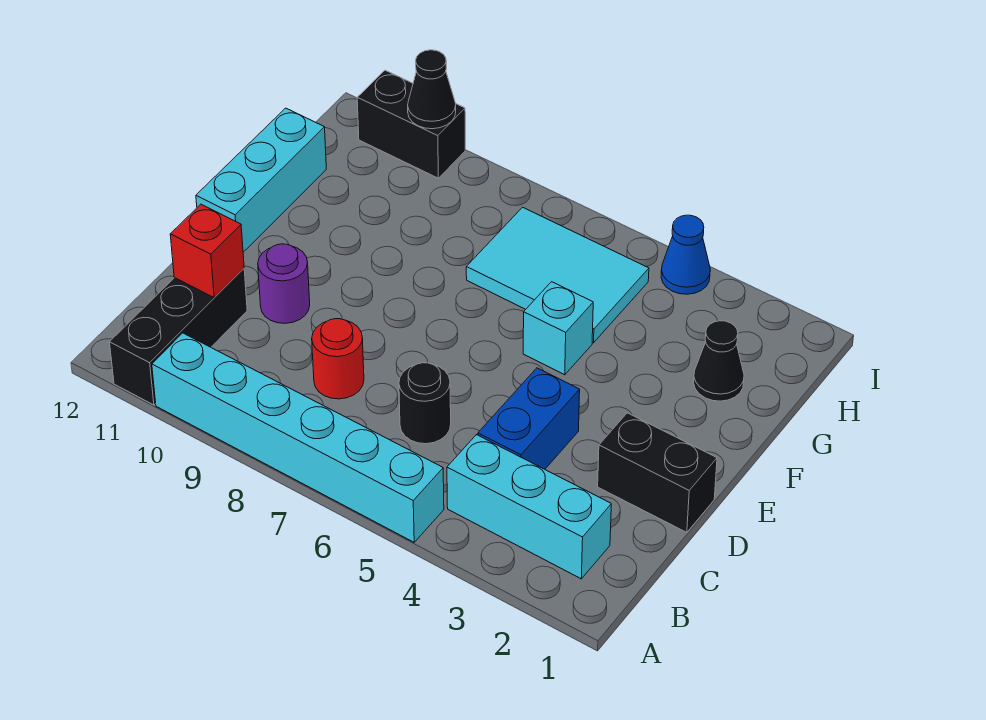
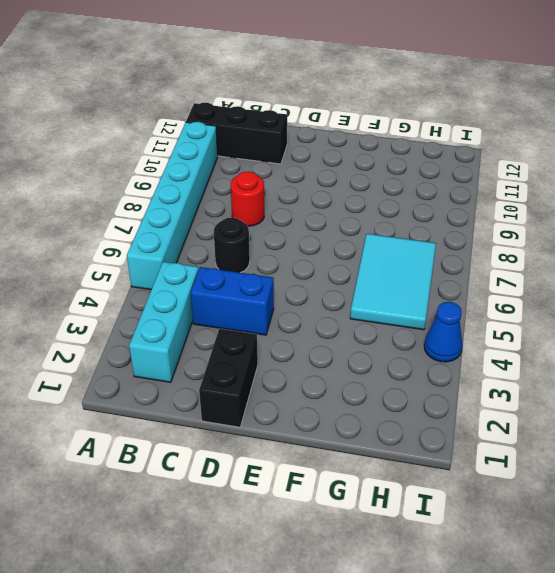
none -> purple round brick D10 level 1
none -> cyan brick E12:G12 level 1
none -> cyan brick F5 level 1

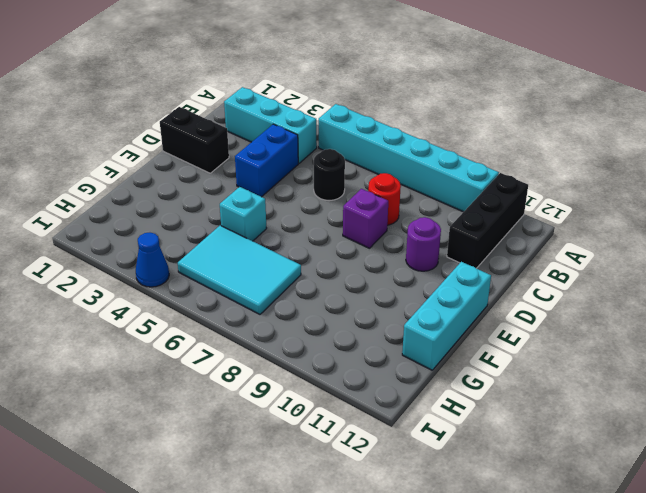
purple brick D8 level 1 -> none
none -> black cone G2 level 1
none -> black brick I10:I11 level 1
none -> red brick C11 level 2

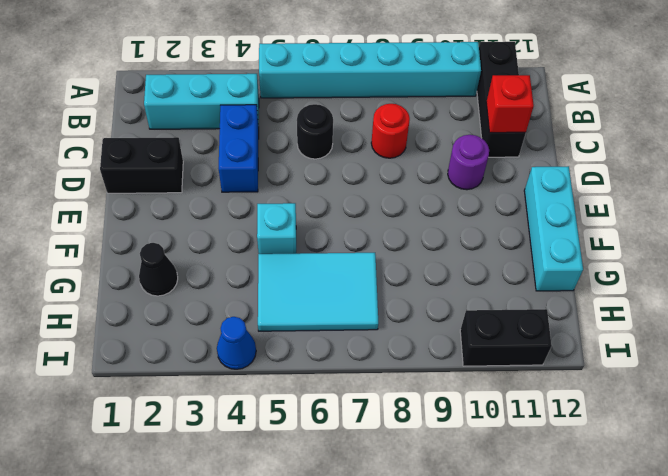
none -> black cone I10 level 2

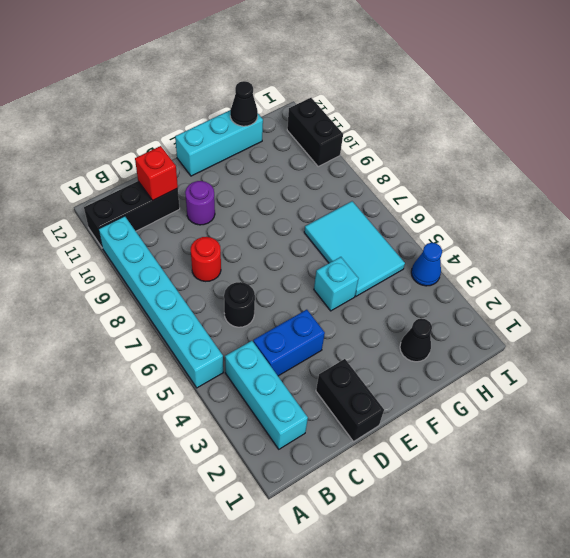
black cone G12 level 2 -> black cone I10 level 2

